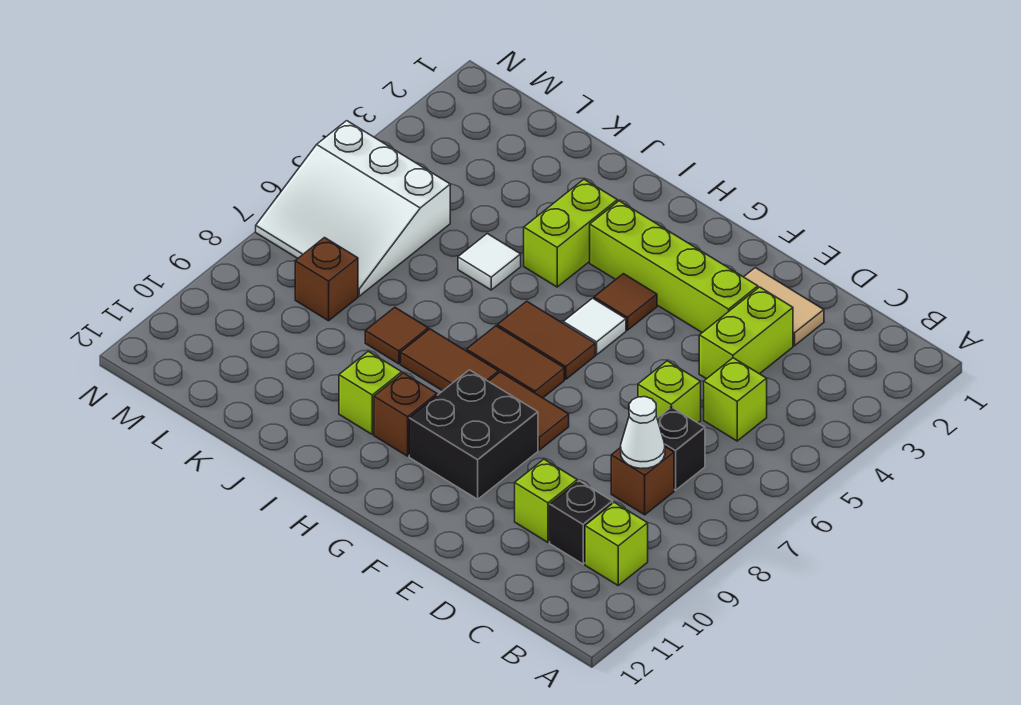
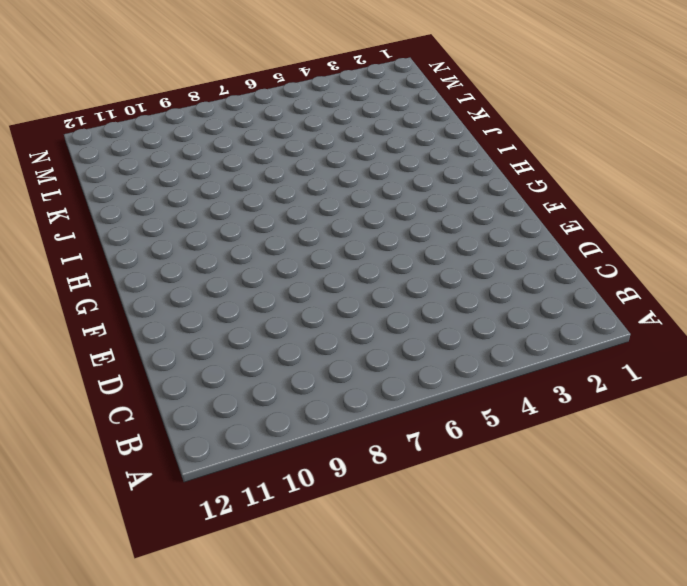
none -> lime brick B10 level 1
none -> lime brick C5 level 1
none -> black brick C7 level 1

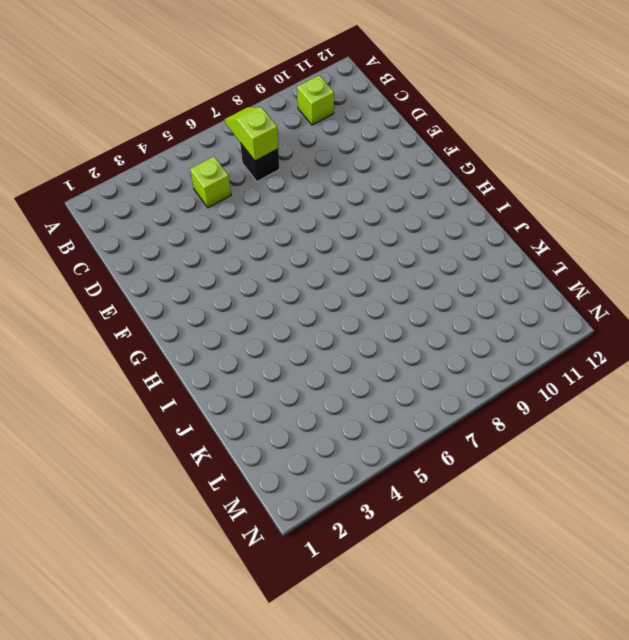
lime slope B7:C7 level 2 top C -> none
none -> brown brick C8 level 1
none -> black brick C10 level 1
none -> tan tile D2:E2 level 1

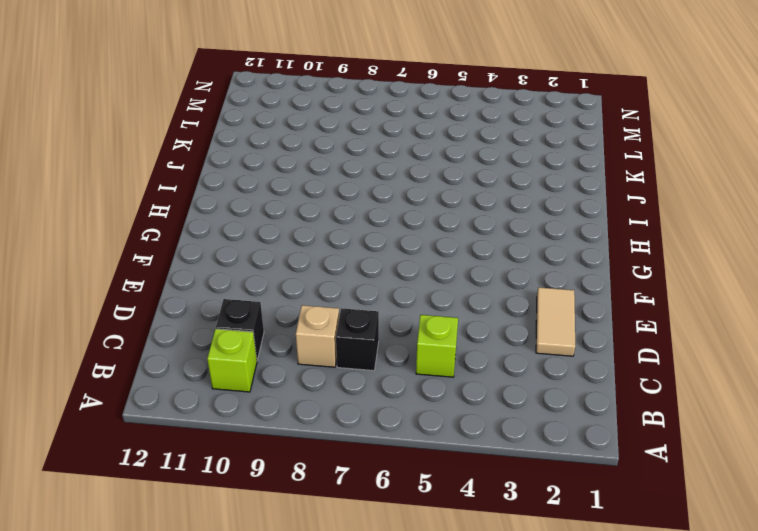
tan brick C8 level 1 -> brown brick C8 level 1
none -> lime brick D3:D4 level 1
none -> lime brick D6 level 1
none -> lime brick D10 level 1

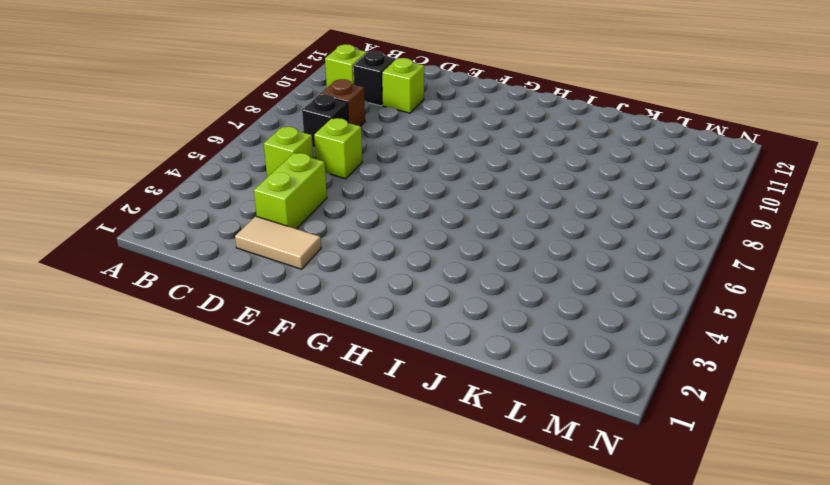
none -> lime brick E3:H3 level 1
none -> brown tile F8:G8 level 1
none -> black brick F9:G10 level 1

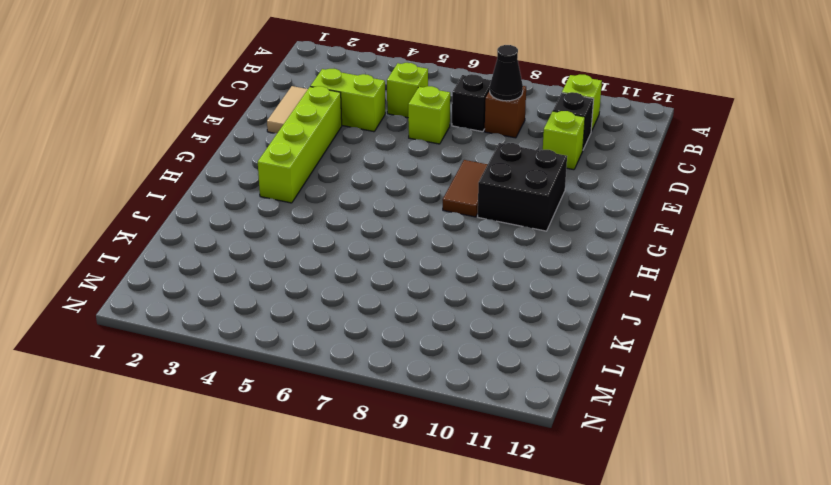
black cone C8 level 2 -> white cone C8 level 2
none -> brown tile G4 level 1
none -> white tile G5 level 1
none -> brown tile G6:H6 level 1

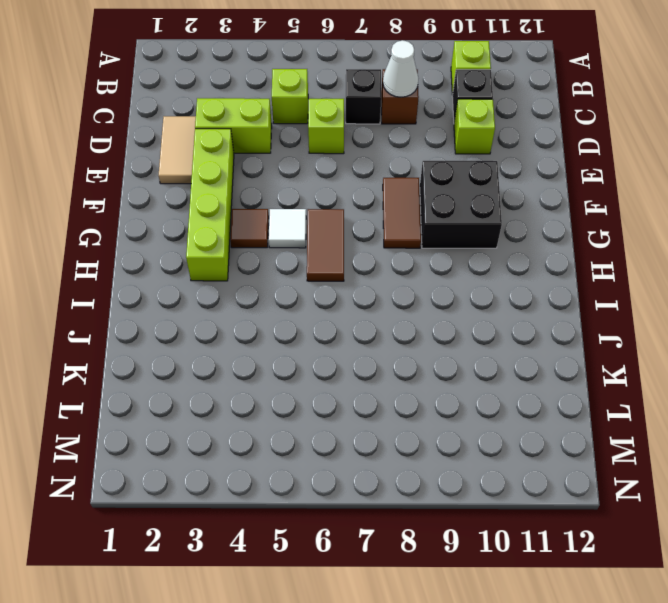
none -> brown tile G7:H7 level 1
none -> brown tile H8:I8 level 1
none -> brown brick H10 level 1

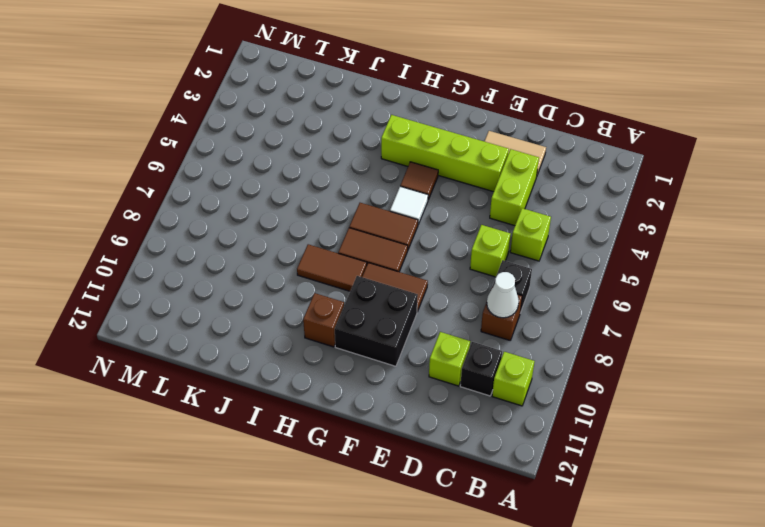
none -> lime brick I3:I4 level 1
none -> lime brick I10 level 1
none -> white tile J5 level 1

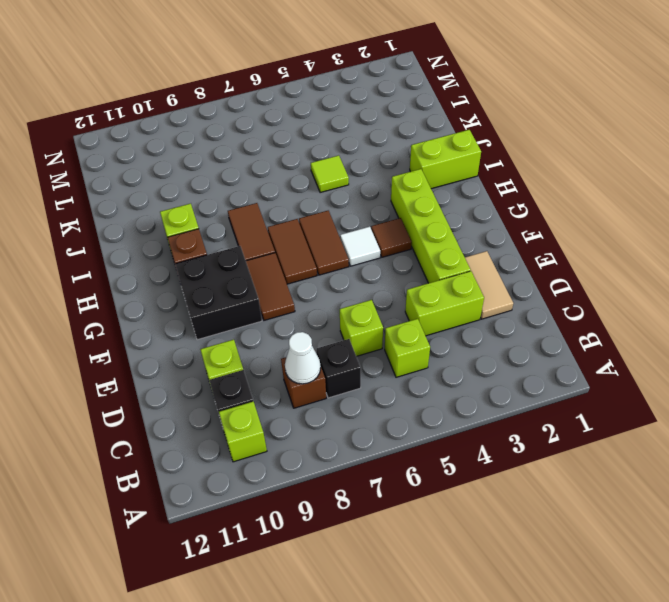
lime brick I1:I2 level 1 -> lime brick I3:I4 level 1
lime tile J5 level 1 -> white tile J5 level 1
none -> brown tile J8 level 1
none -> white slope L5:N7 level 1 top 5
none -> brown brick L8 level 1

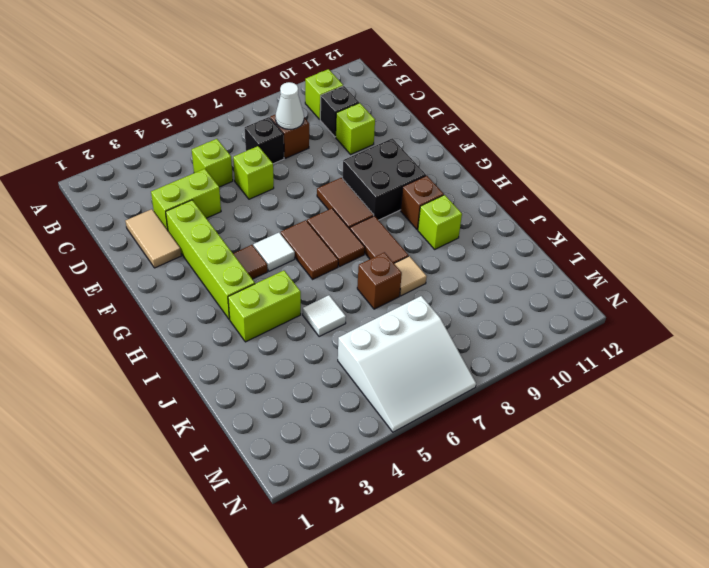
brown brick J7 level 1 -> brown brick L8 level 1
tan tile J8 level 1 -> brown tile J8 level 1
white slope L5:N7 level 1 top L -> white slope L5:N7 level 1 top 5

